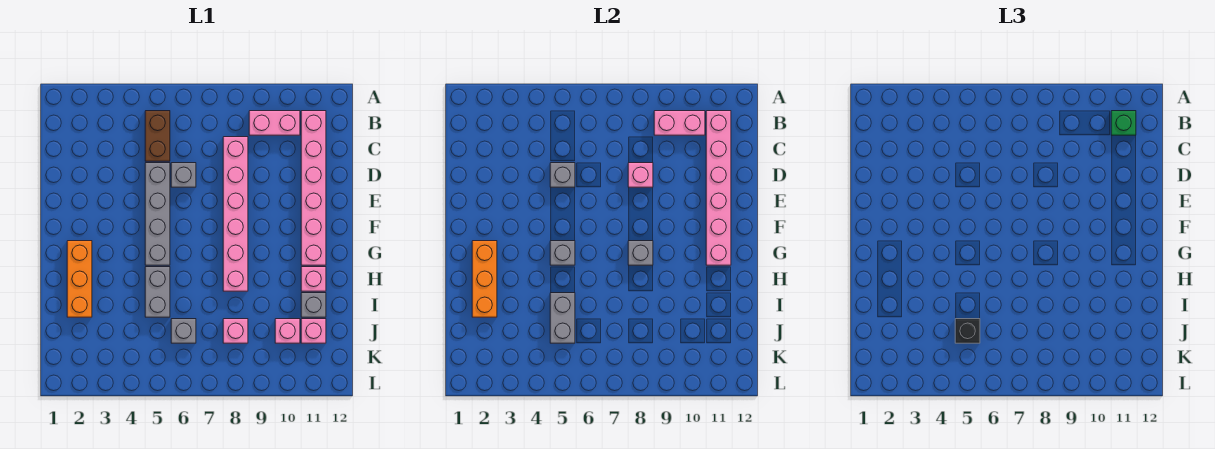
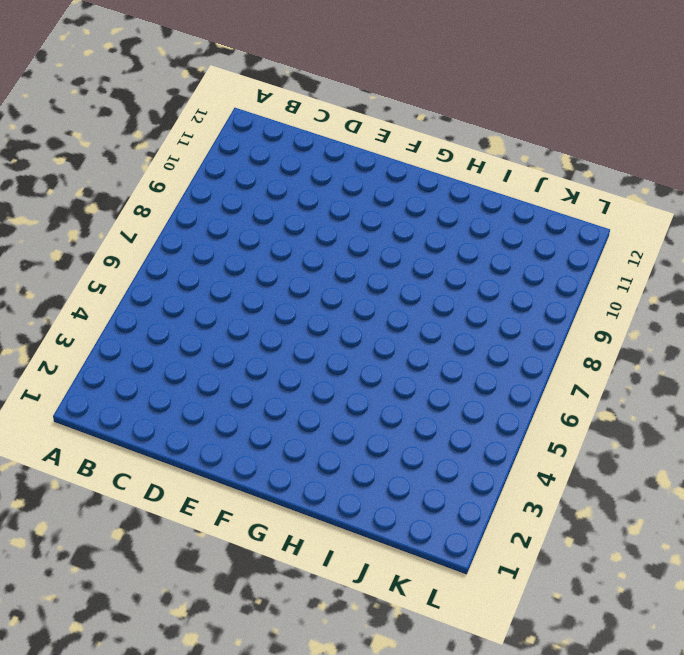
none -> brown brick B5:C5 level 1
none -> pink brick B9:B10 level 1
none -> pink brick B11:G11 level 1

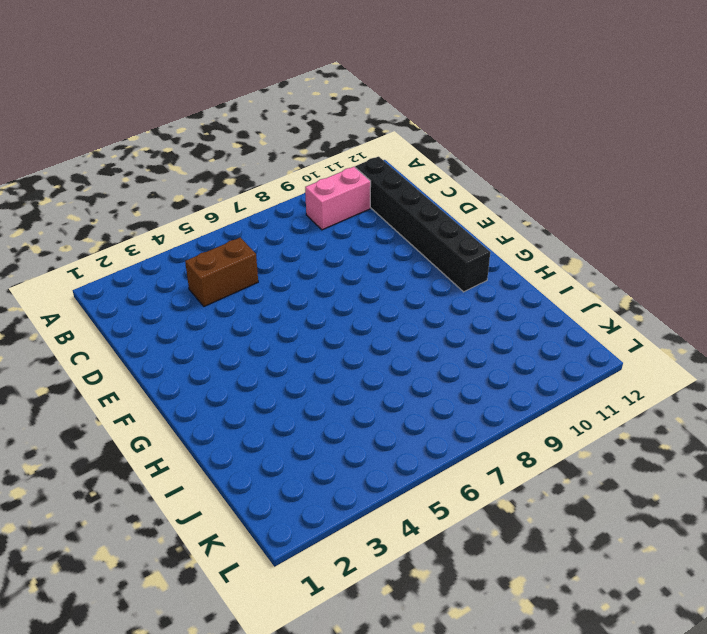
black brick B11:G11 level 1 -> pink brick B11:G11 level 1
brown brick C4:C5 level 1 -> brown brick B5:C5 level 1
none -> pink brick C8:H8 level 1
none -> grey brick D5:G5 level 1
none -> grey brick D6 level 1

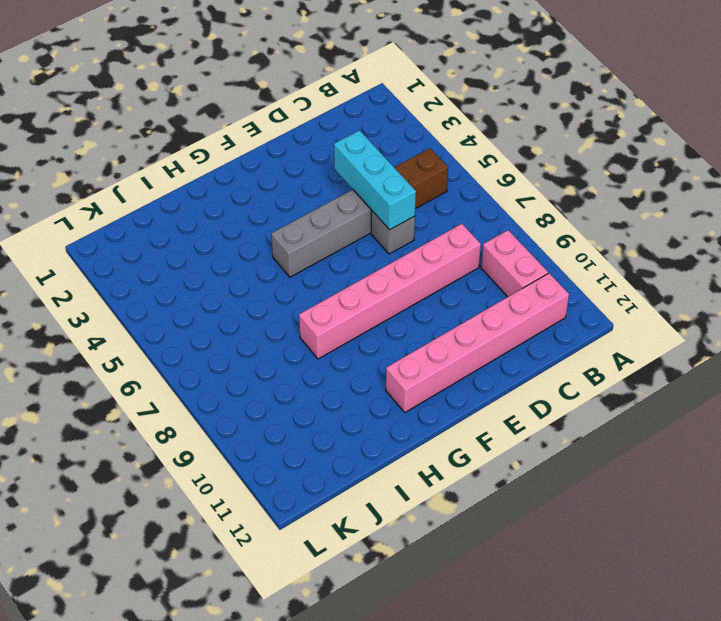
cyan brick D4:D6 level 2 -> grey brick D5 level 2
none -> orange brick G2:I2 level 1
none -> grey brick H5:I5 level 1
none -> pink brick H11 level 1

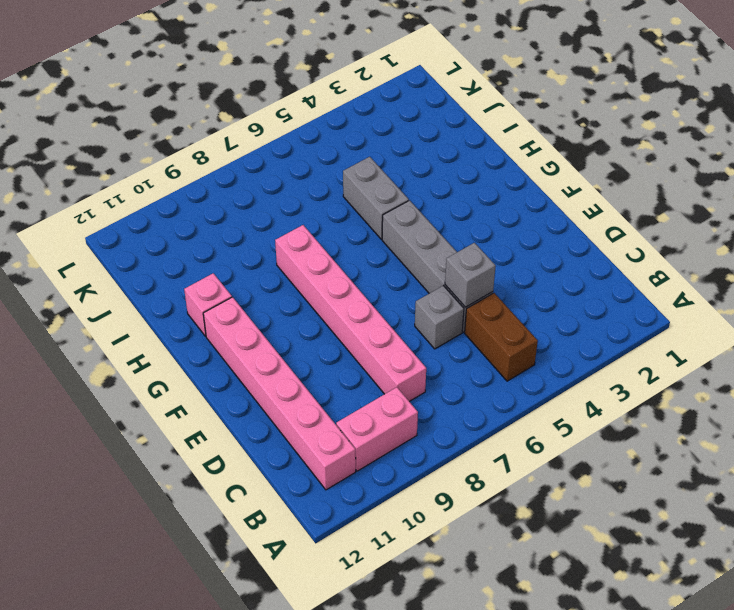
none -> orange brick G2:I2 level 1
none -> grey brick I11 level 1
none -> grey brick J6 level 1

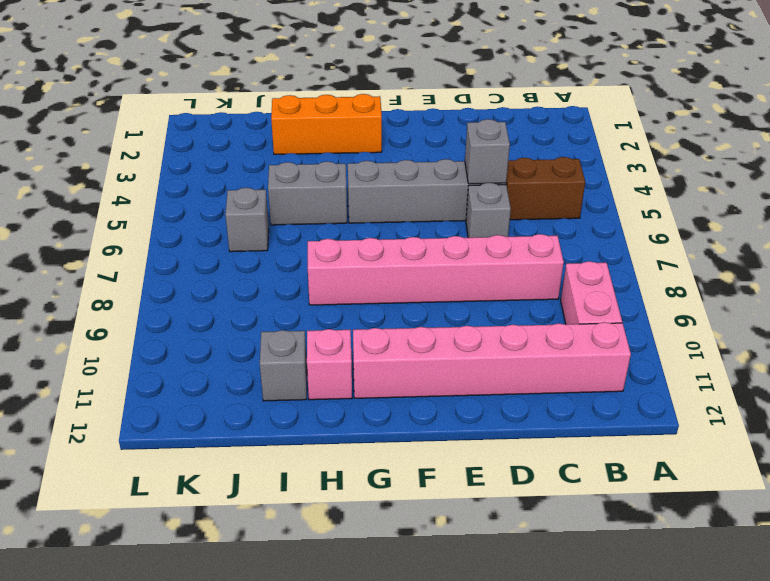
none -> pink brick J8 level 1
none -> pink brick J10 level 1
none -> pink brick J11 level 1

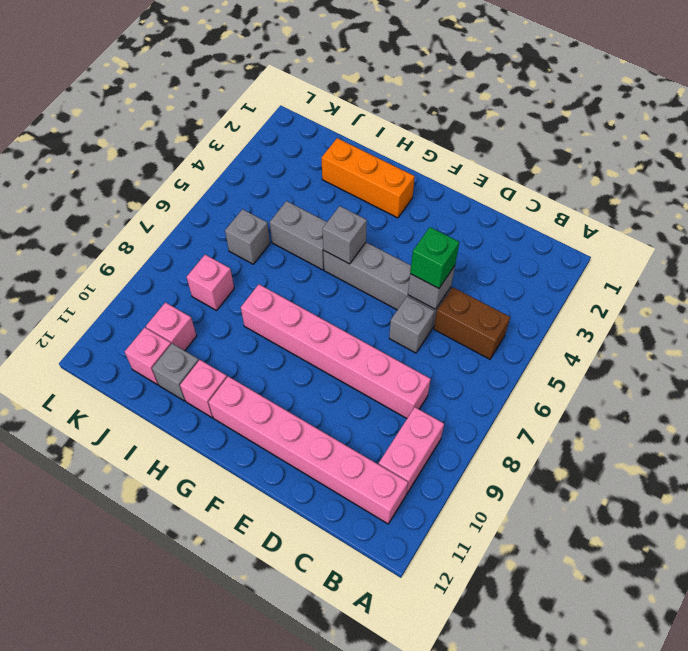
green brick D5 level 3 -> green brick B11 level 3
none -> pink brick B9:B10 level 2
none -> pink brick B11:G11 level 2
none -> pink brick D8 level 2

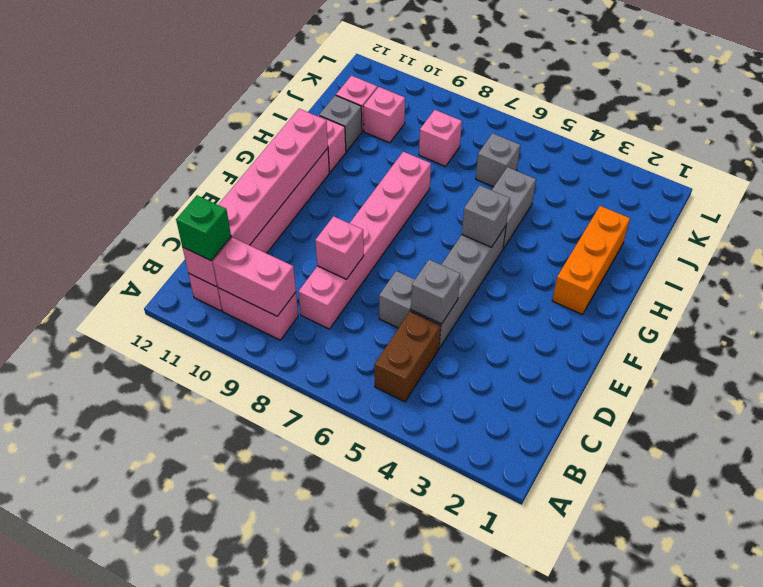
none -> orange brick G2:I2 level 2
none -> grey brick G8 level 2
none -> grey brick I5:J5 level 2

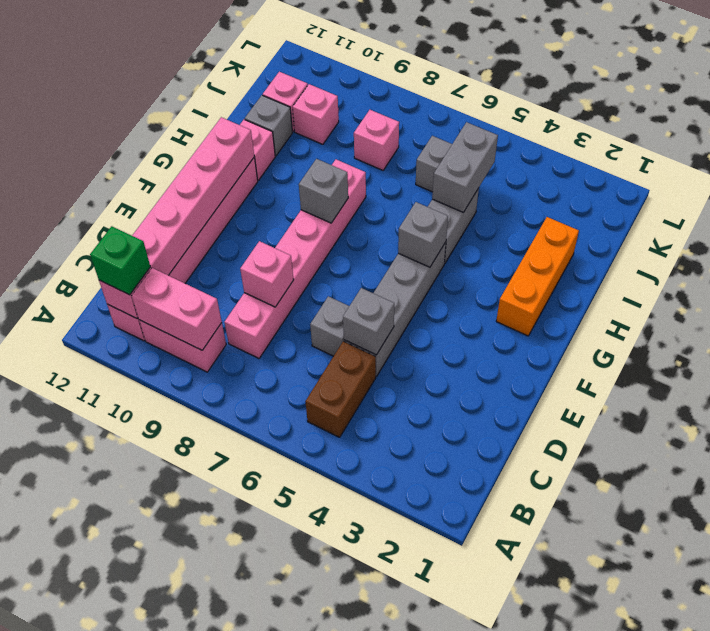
none -> orange brick G2:I2 level 2
none -> black brick J5 level 3

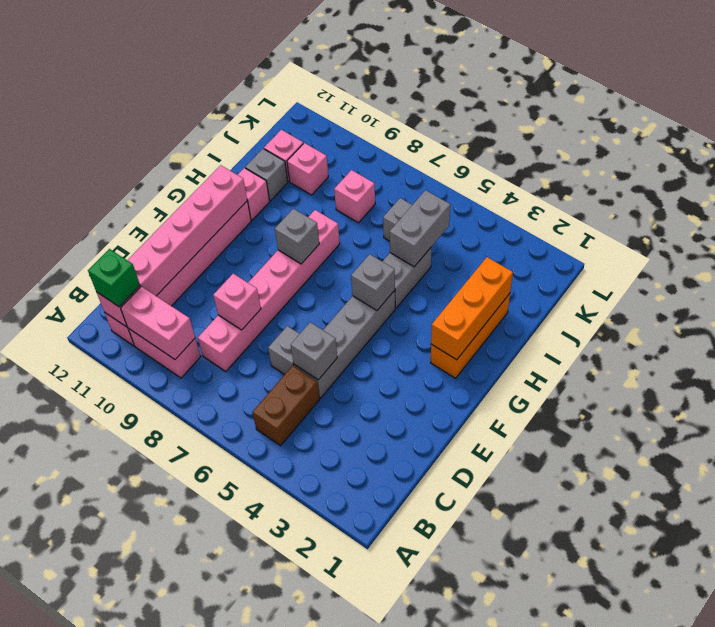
none -> black brick J5 level 3

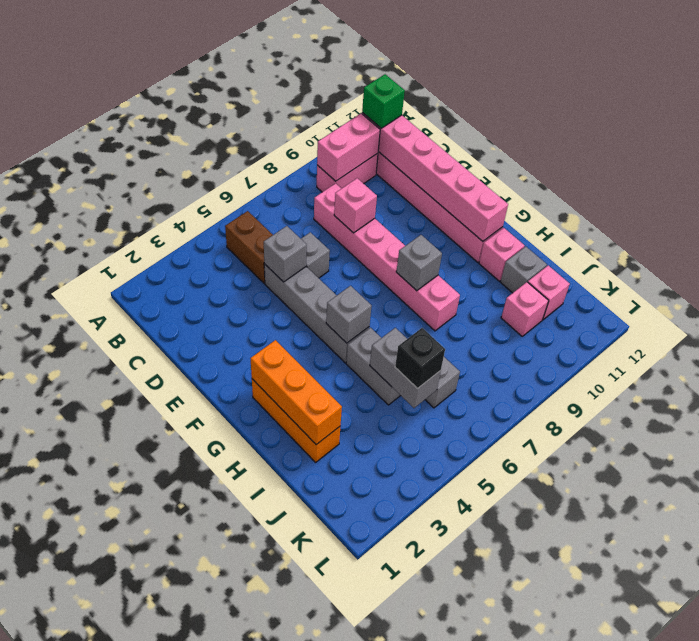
none -> pink brick J8 level 1

